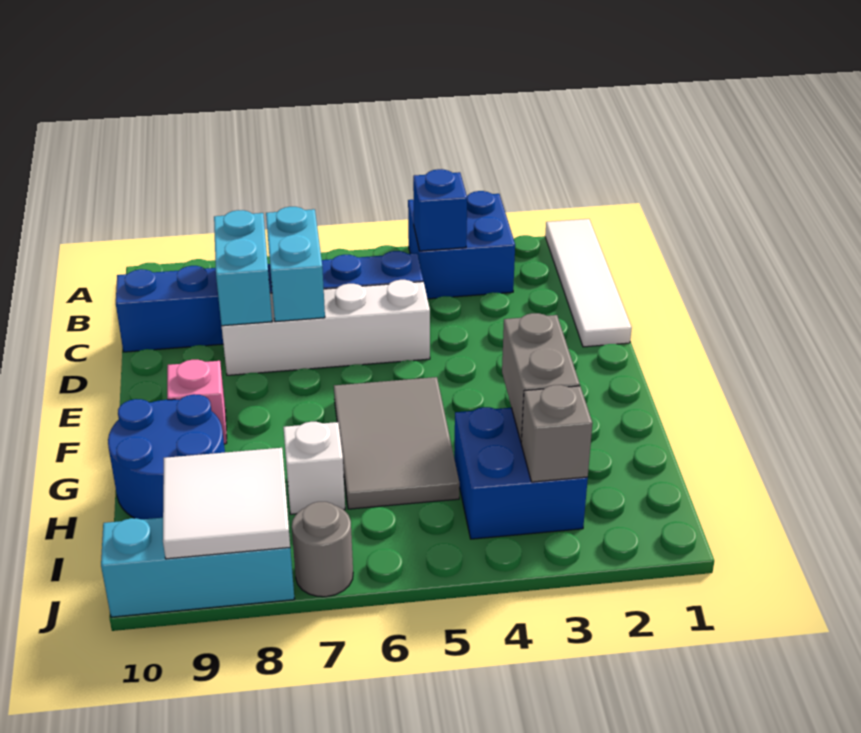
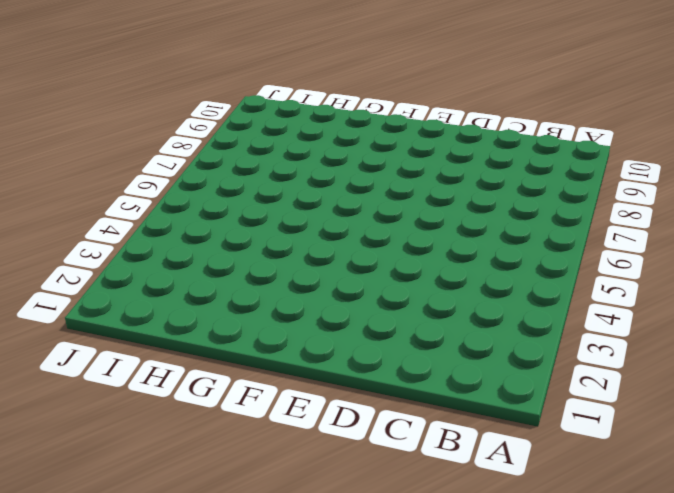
none -> white tile A1:D1 level 1
none -> blue brick A3:B4 level 1
none -> blue brick C5:C10 level 1

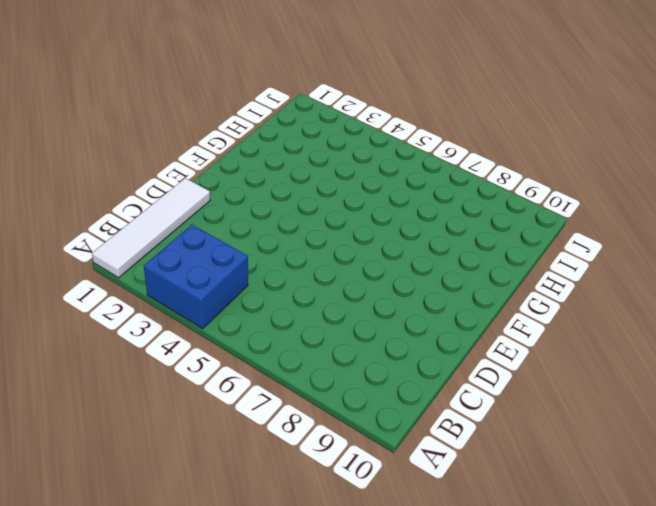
none -> blue brick C5:C10 level 1
none -> white brick D5:D8 level 1
none -> grey tile F5:H6 level 1

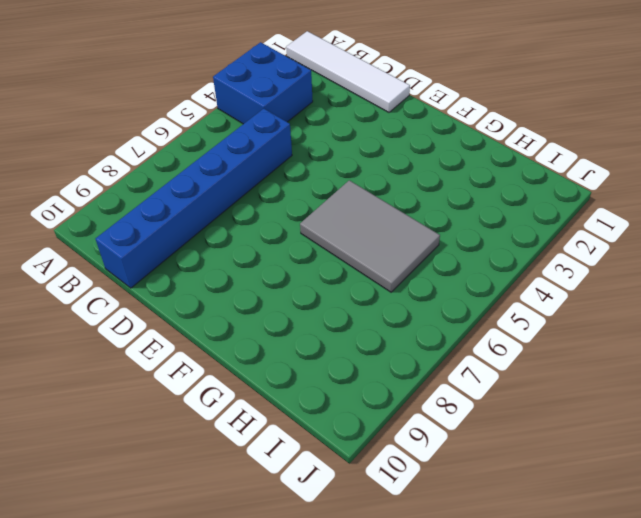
none -> white brick D5:D8 level 1
none -> pink brick F9 level 1
none -> blue round brick G9:H10 level 1

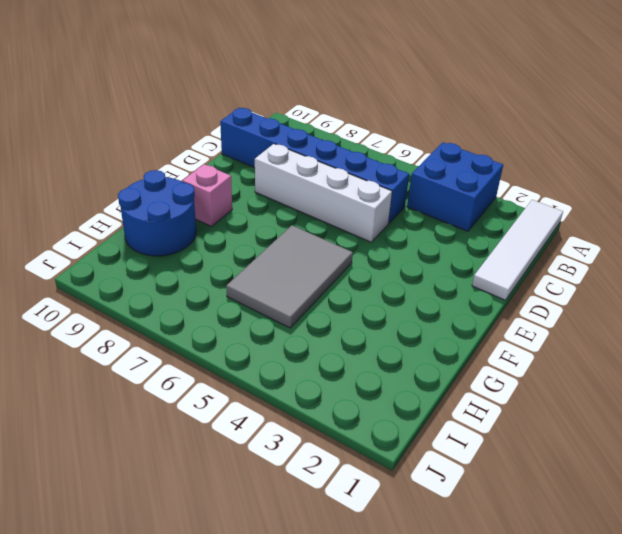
none -> blue brick H3:I4 level 1
none -> white brick H7 level 1
none -> grey round brick J7 level 1

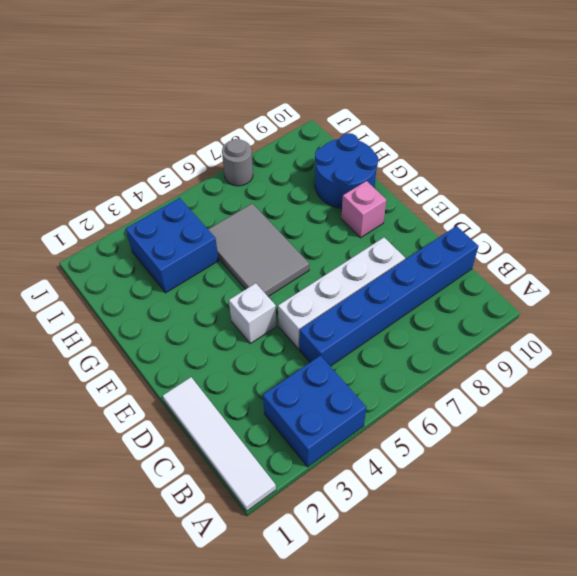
white brick E4 level 1 -> white brick H7 level 1
none -> cyan brick J8:J10 level 1
none -> blue brick B4 level 2
none -> cyan brick C7:D7 level 2

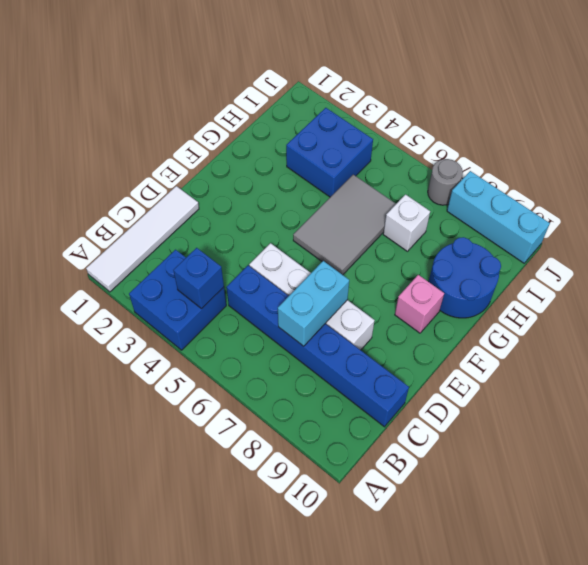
none -> cyan brick C8:D8 level 2
none -> grey brick G3:H3 level 2
none -> grey brick I3 level 2

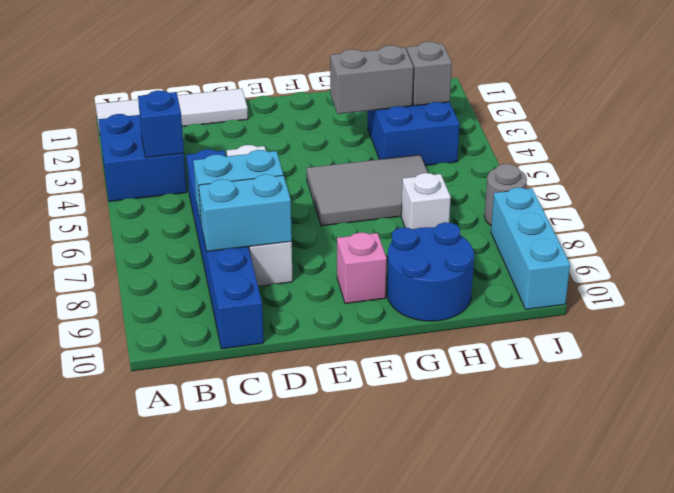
none -> white tile I8:J9 level 2

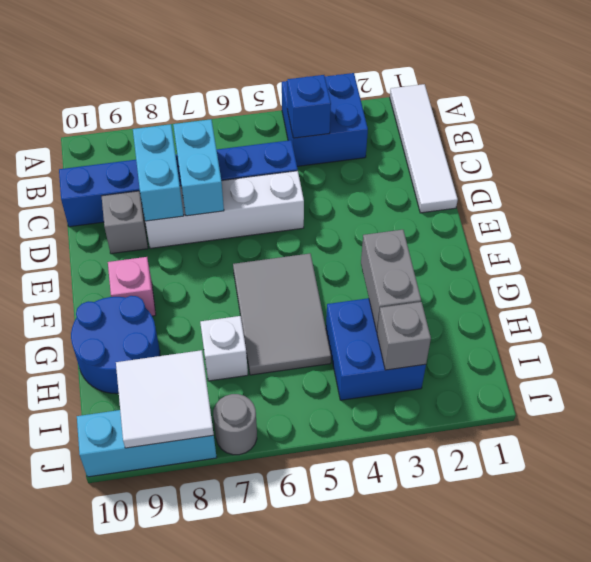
grey brick D9 level 1 -> none

